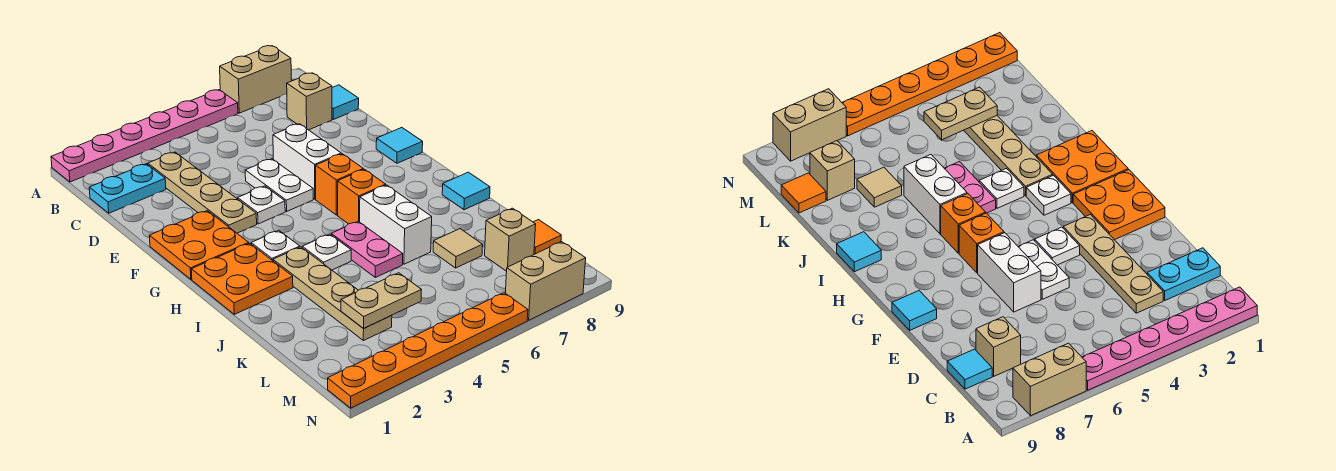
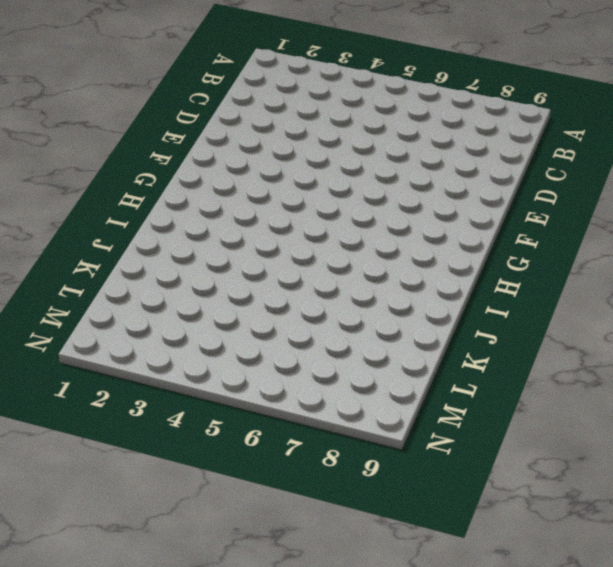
none -> pink plate A1:A6 level 1
none -> tan brick A7:A8 level 1
none -> cyan plate C1:C2 level 1

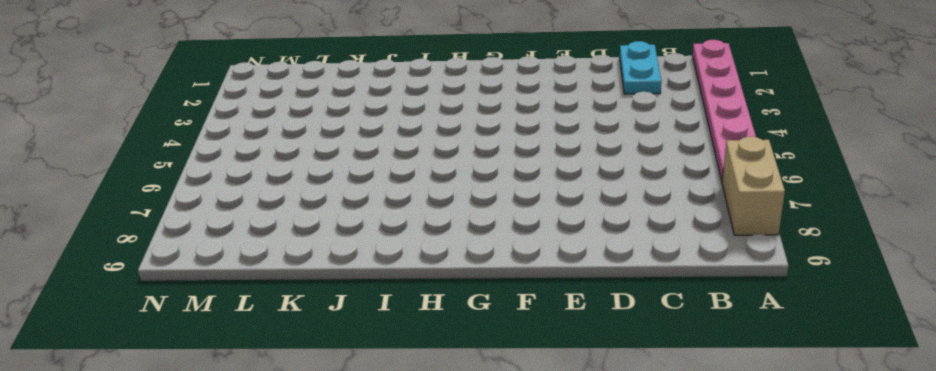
none -> tan plate C3:F3 level 1
none -> tan brick C8 level 1
none -> cyan tile C9 level 1

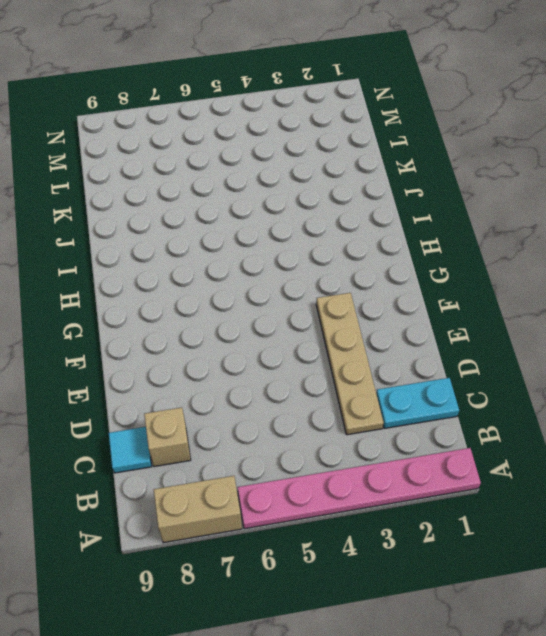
none -> white plate E5:F5 level 1
none -> white brick E6:F6 level 1
none -> orange plate F1:G2 level 1

